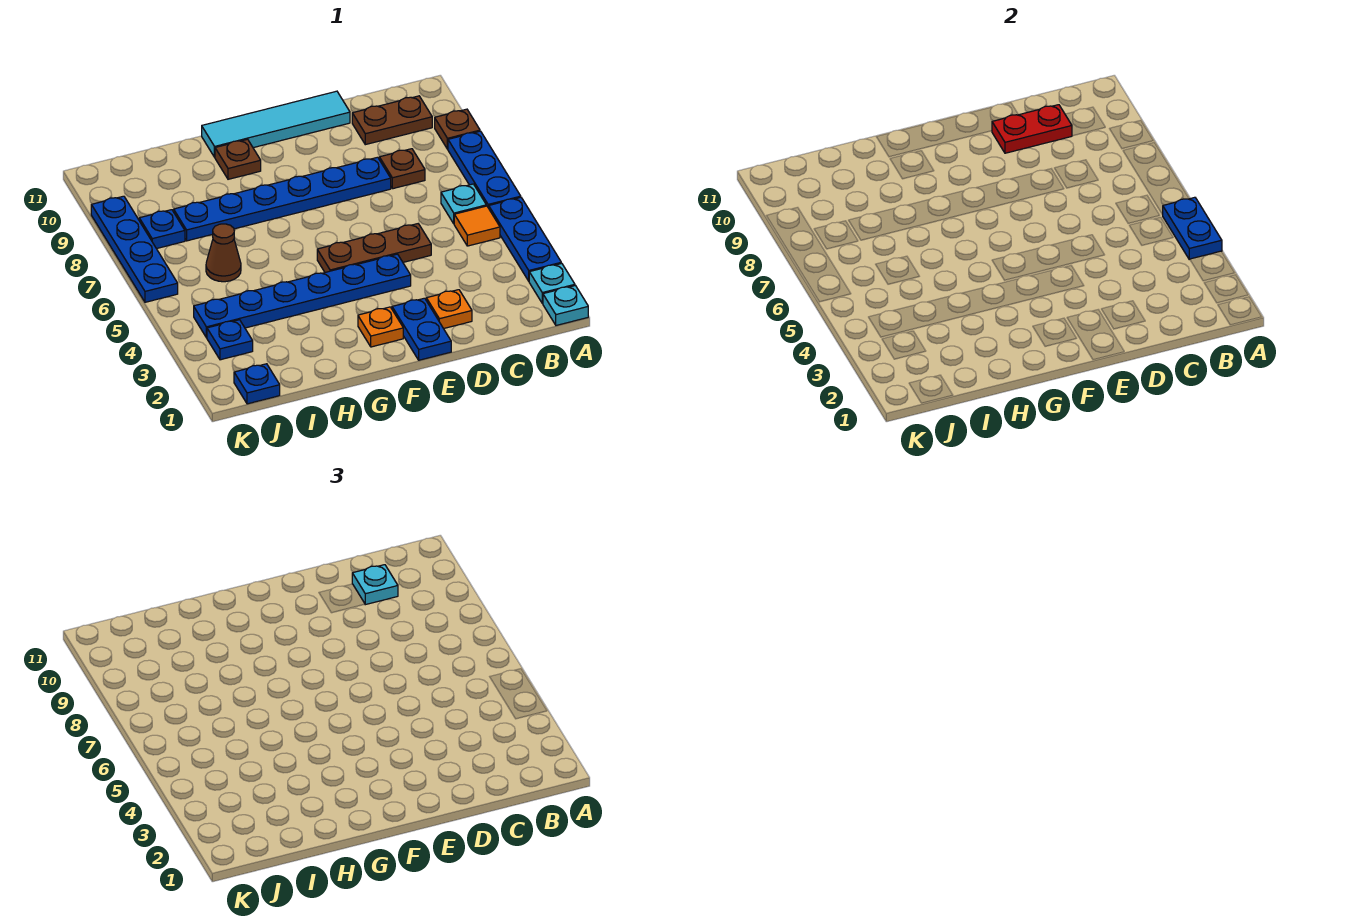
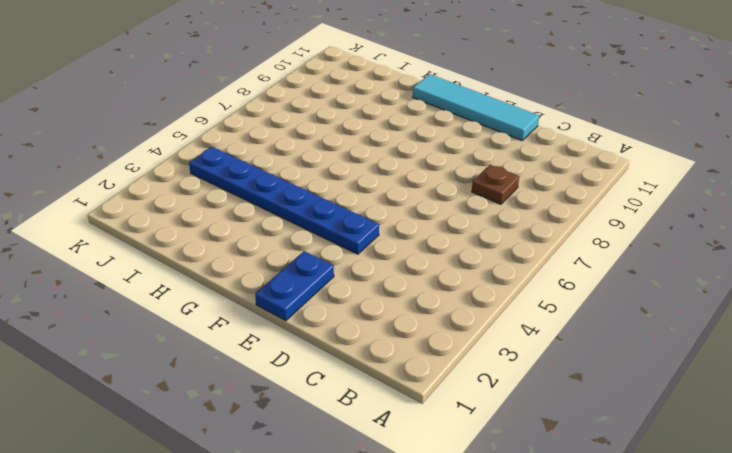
none -> cyan plate A1 level 1
none -> cyan plate A2 level 1
none -> blue plate A3:A5 level 1

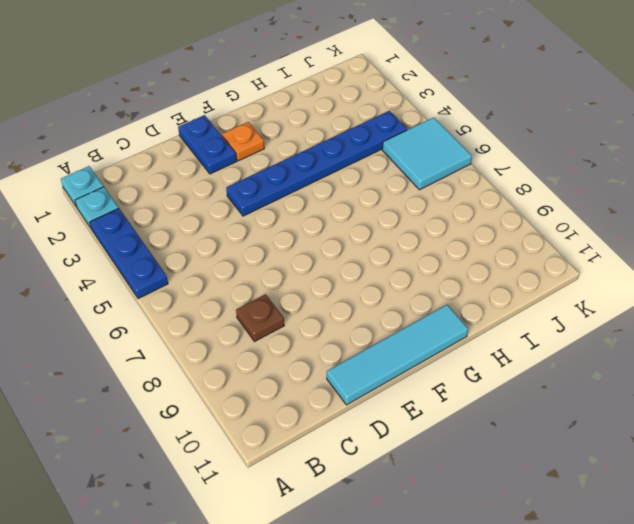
cyan tile J5:K6 level 1 -> blue plate K6:K9 level 1
none -> blue plate A6:A8 level 1
none -> brown plate A9 level 1
none -> orange tile B5 level 1

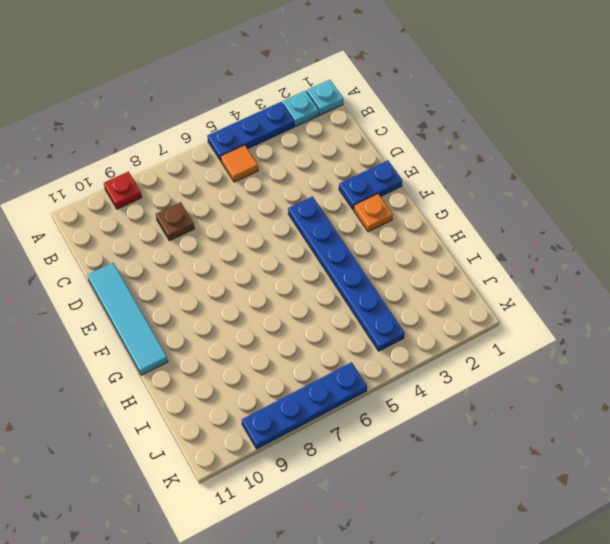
red plate A9 level 1 -> brown plate A9 level 1
none -> blue plate A6:A8 level 1
none -> cyan plate B6 level 1
none -> brown plate B10:C10 level 1

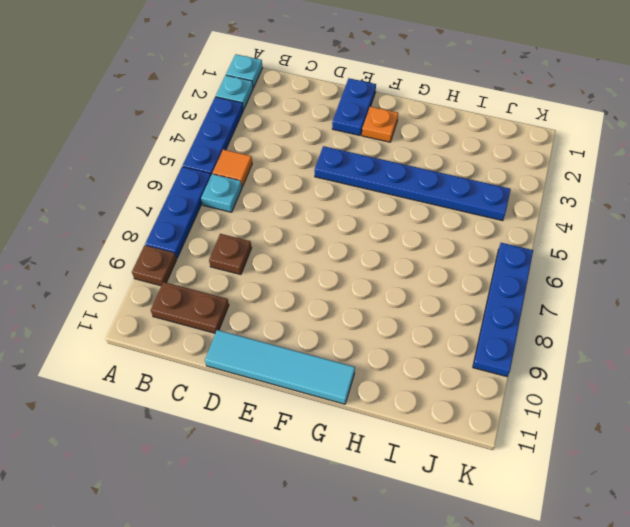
none -> orange plate D2 level 1
none -> brown plate D5:F5 level 1
none -> blue plate D8:I8 level 1

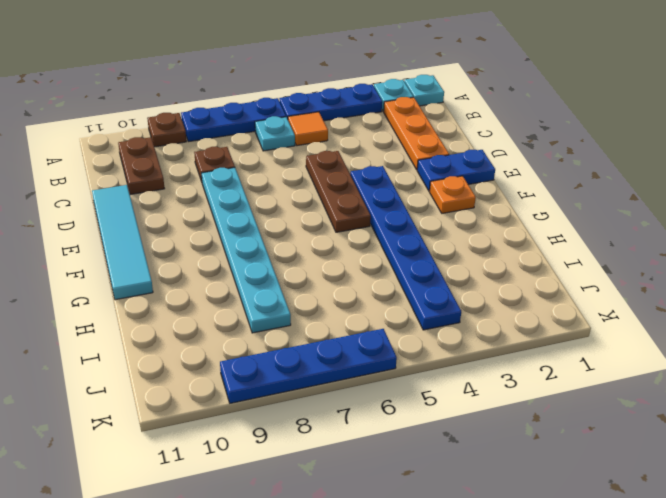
orange plate B2:D2 level 1 -> orange plate D2 level 1
cyan plate D8:I8 level 1 -> blue plate D8:I8 level 1
none -> brown plate G10 level 1
none -> brown cone I6 level 1
none -> blue plate J1 level 1

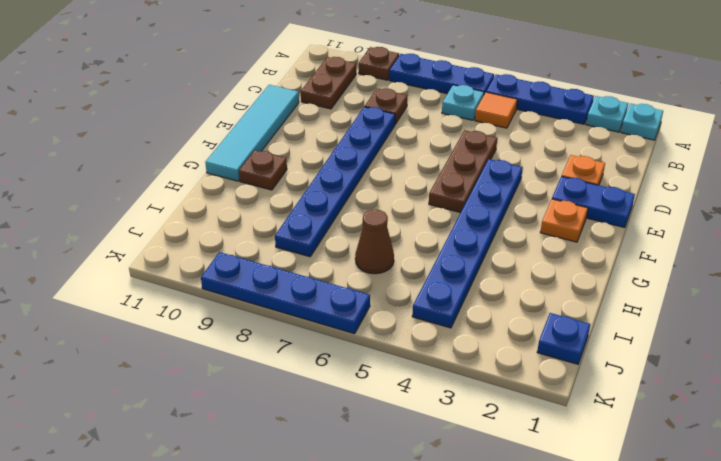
none -> blue plate J3 level 1
none -> blue plate J8 level 1
none -> blue plate A4:A5 level 2

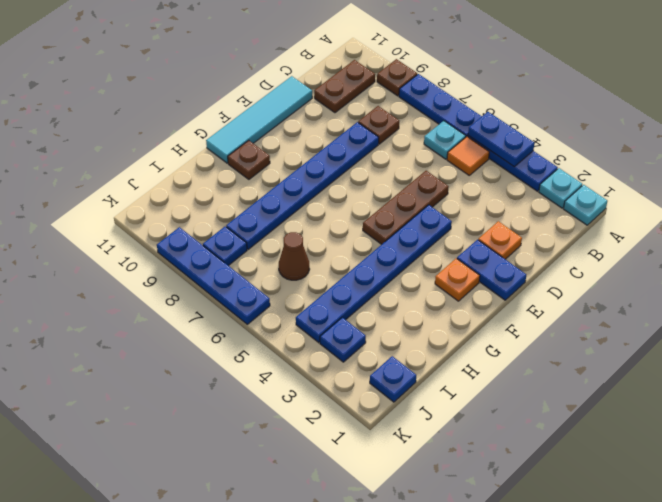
none -> red plate C10:D10 level 2
none -> cyan plate C10 level 3

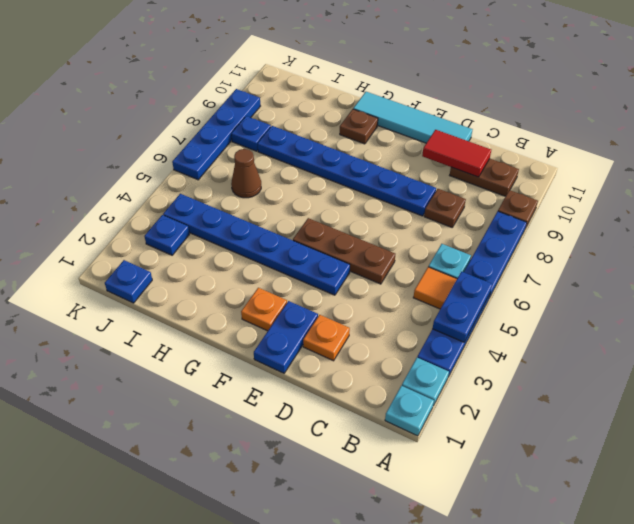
red tile C10:D10 level 2 -> red plate C10:D10 level 2
none -> cyan plate C10 level 3

